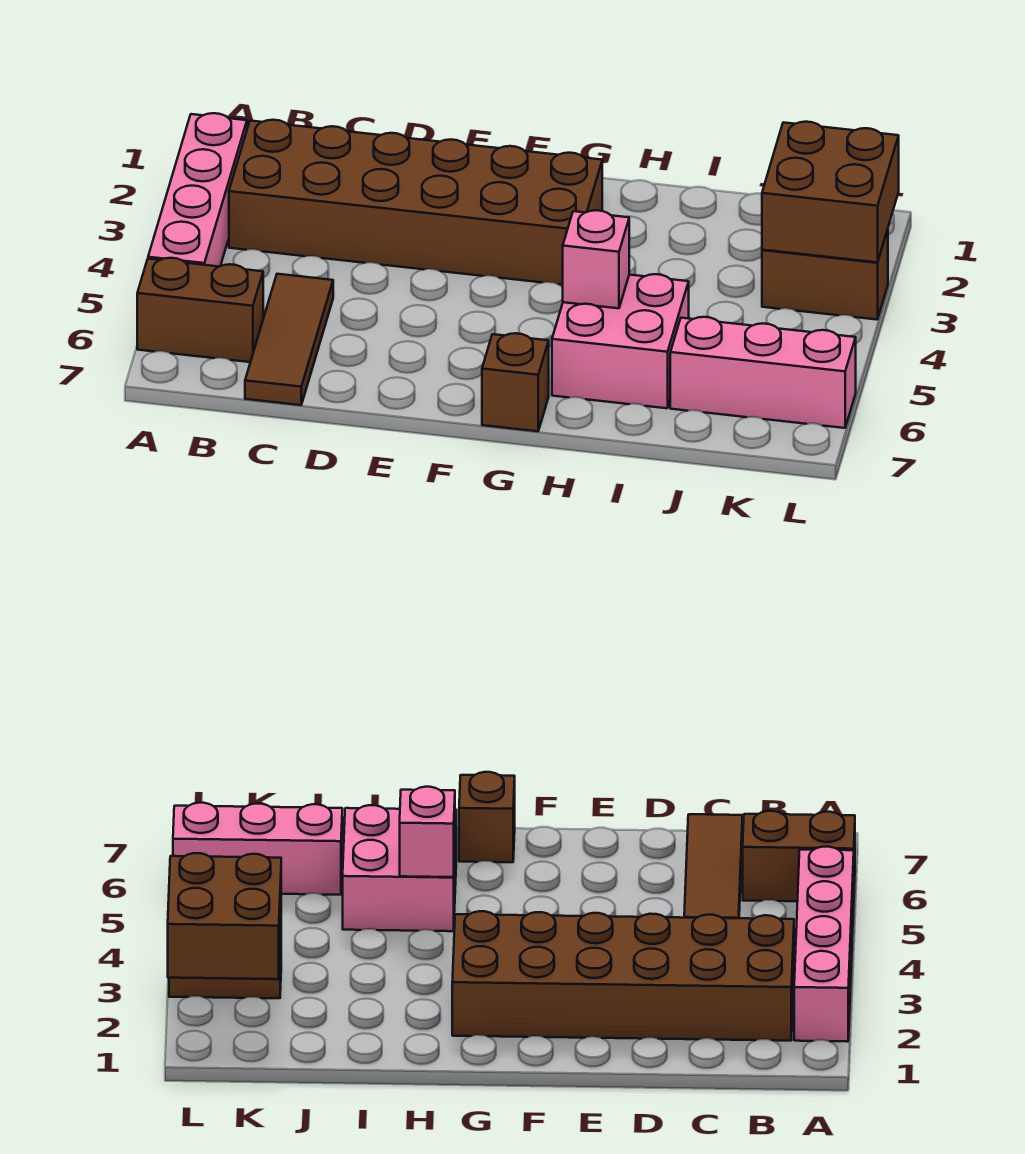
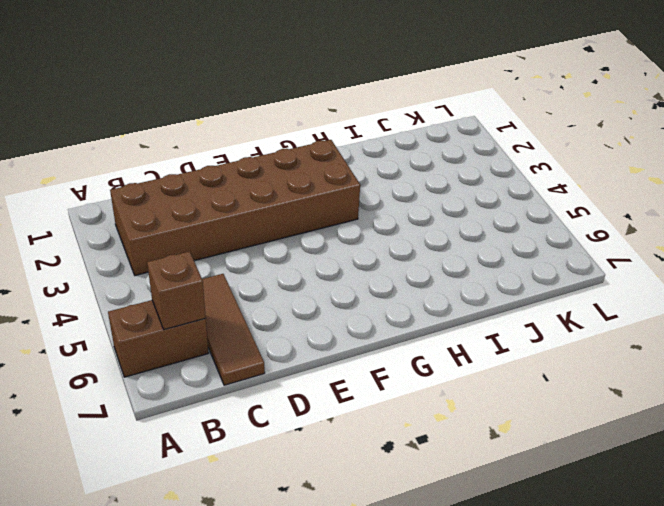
brown brick B6 level 2 -> brown brick G7 level 1
none -> pink brick A2:A5 level 1
none -> pink brick H5:I6 level 1

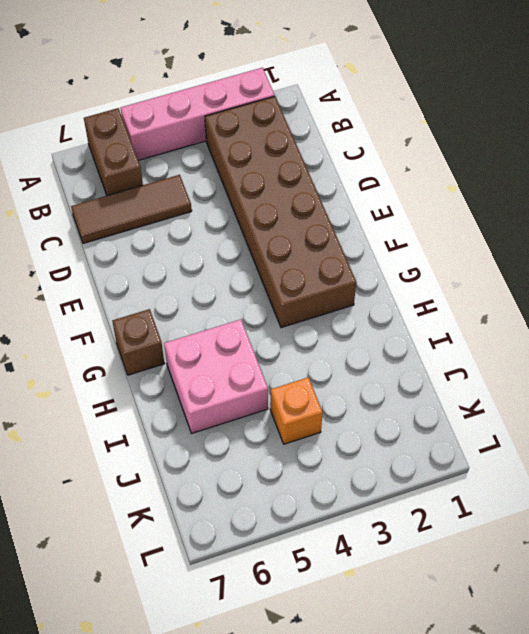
orange brick J4 level 1 -> none
none -> pink brick J6:L6 level 1
none -> brown brick K3:L3 level 1

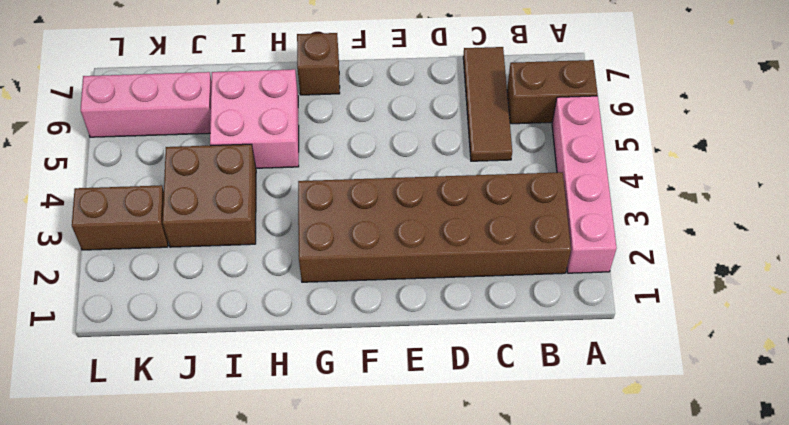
brown brick I3:J4 level 1 -> brown brick K2:L3 level 2
none -> pink brick H5 level 2

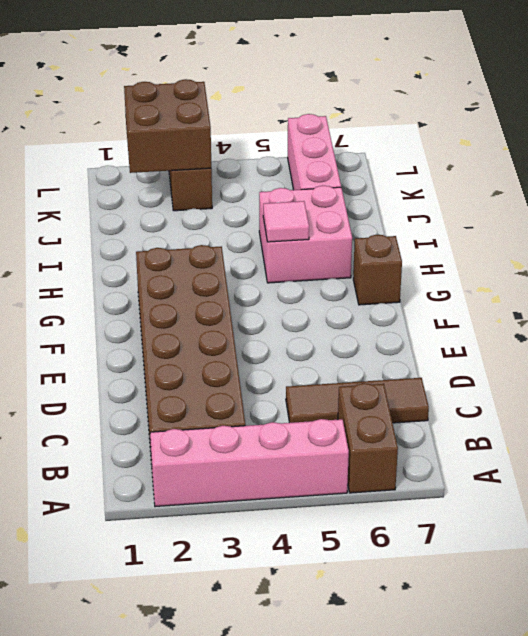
pink tile H5 level 2 -> pink brick H5 level 2

